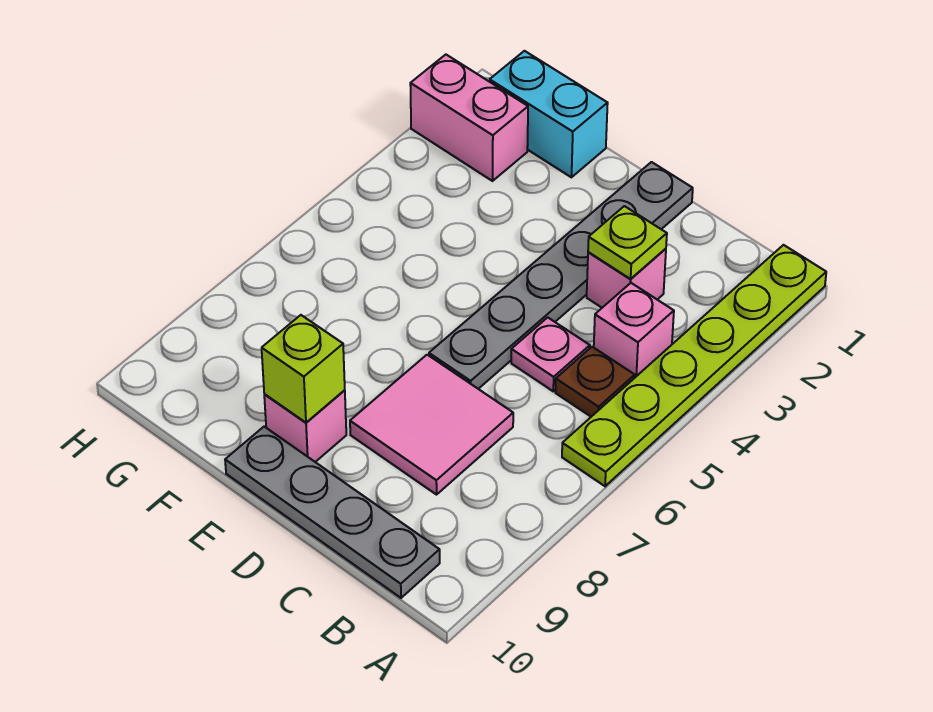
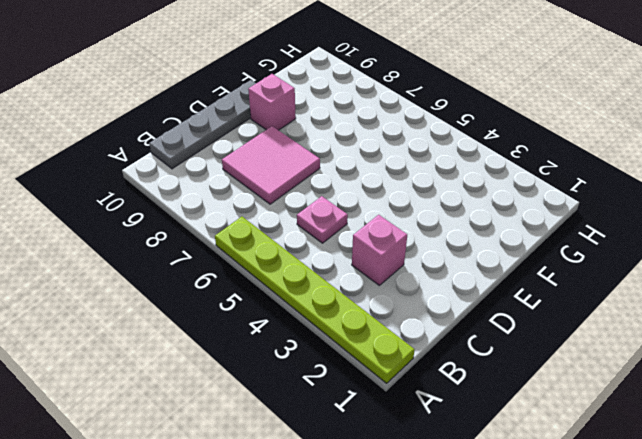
none -> pink brick B4 level 1
none -> brown plate B5 level 1
none -> grey plate D1:D6 level 1

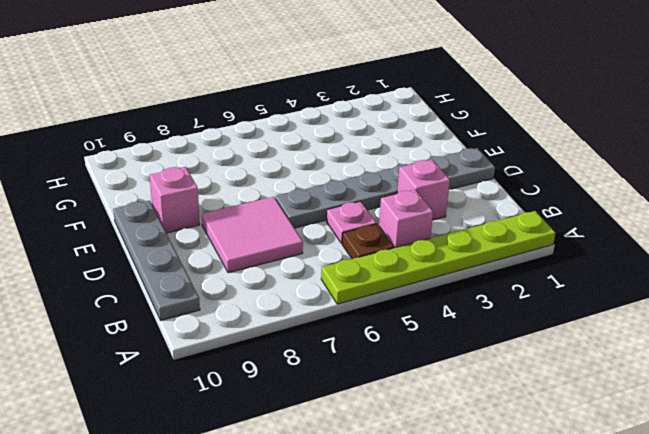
none -> cyan brick F1:G1 level 1
none -> pink brick G2:H2 level 1
none -> lime plate C3 level 2

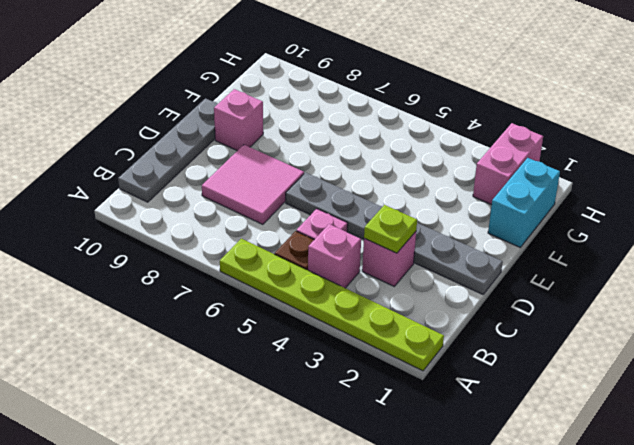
none -> lime brick E9 level 2

